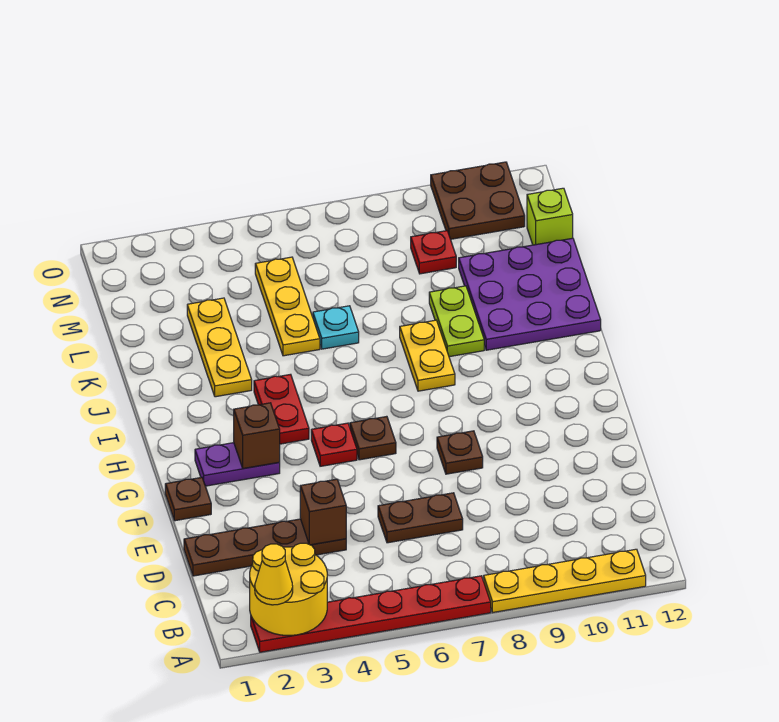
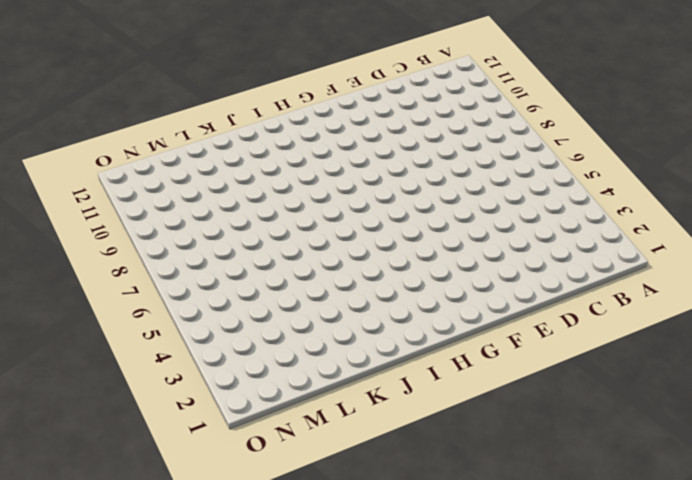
none -> red plate A2:A7 level 1
none -> yellow plate A8:A11 level 1
none -> brown plate D1:D4 level 1

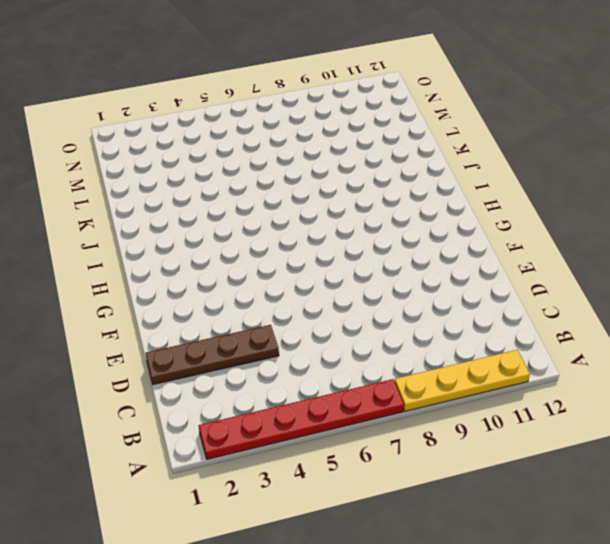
none -> brown plate D6:D7 level 1
none -> brown plate F1 level 1
none -> brown plate F8 level 1

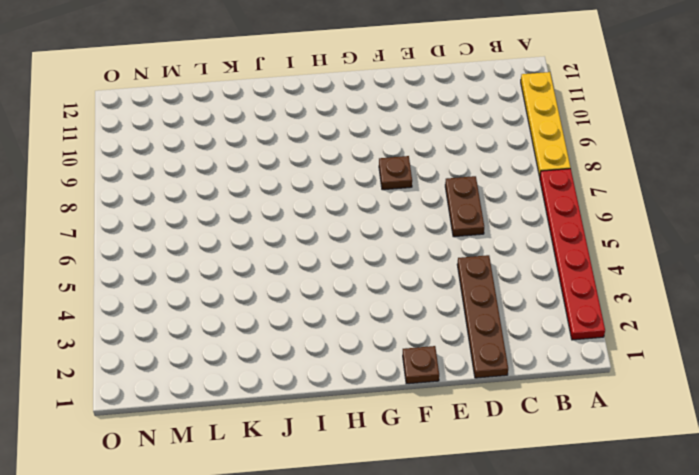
none -> purple plate G2:G3 level 1
none -> red plate G5 level 1
none -> brown plate G6 level 1

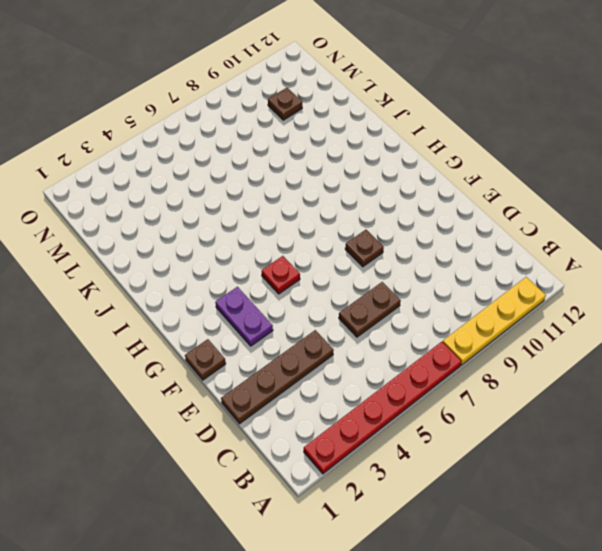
purple plate F3:G3 level 1 -> purple plate G2:G3 level 1
brown plate M10 level 1 -> brown plate G6 level 1
none -> red plate H4:I4 level 1
none -> yellow plate I8:J8 level 1
none -> yellow plate J3:L3 level 1

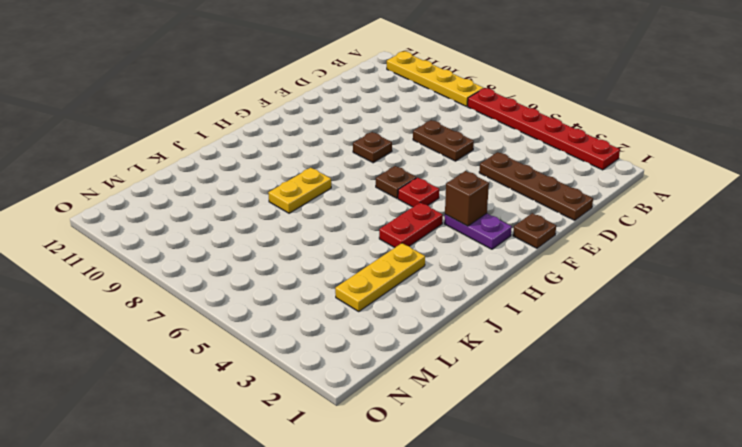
none -> lime plate J9:K9 level 1
none -> purple plate J10:L12 level 1
none -> yellow plate K5:M5 level 1

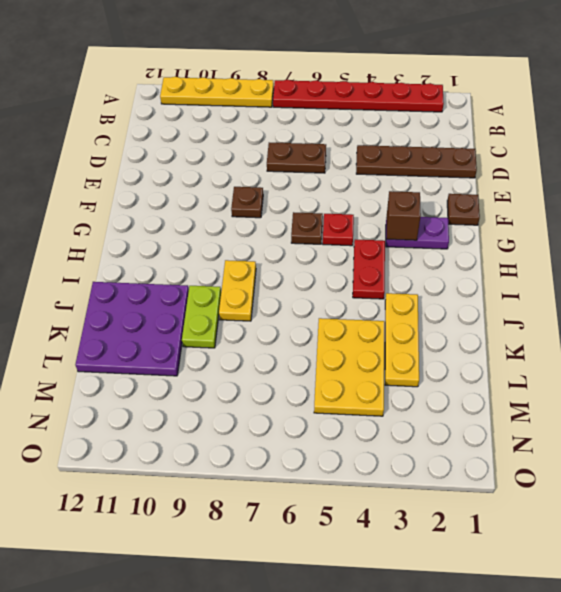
yellow plate K4:M5 level 1 -> yellow plate K5:M5 level 1
none -> cyan plate K6 level 1
none -> red plate M9 level 1
none -> lime brick M12 level 1

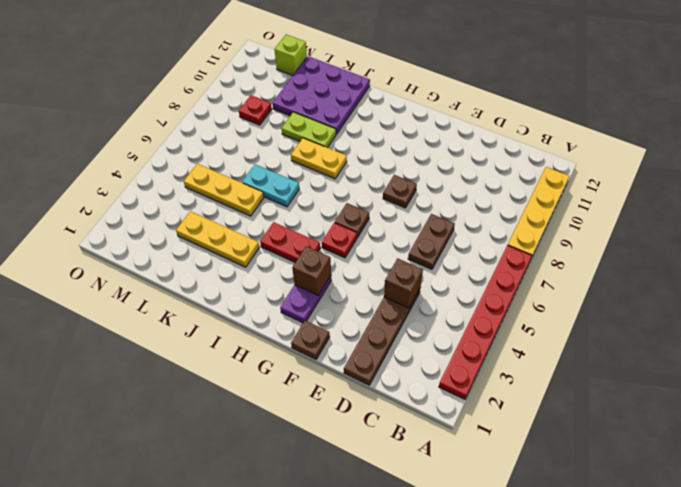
cyan plate J6:K6 level 1 -> cyan plate K6 level 1
none -> brown plate N10:O11 level 1
none -> yellow round brick A2:B3 level 2
none -> yellow cone A2 level 3

